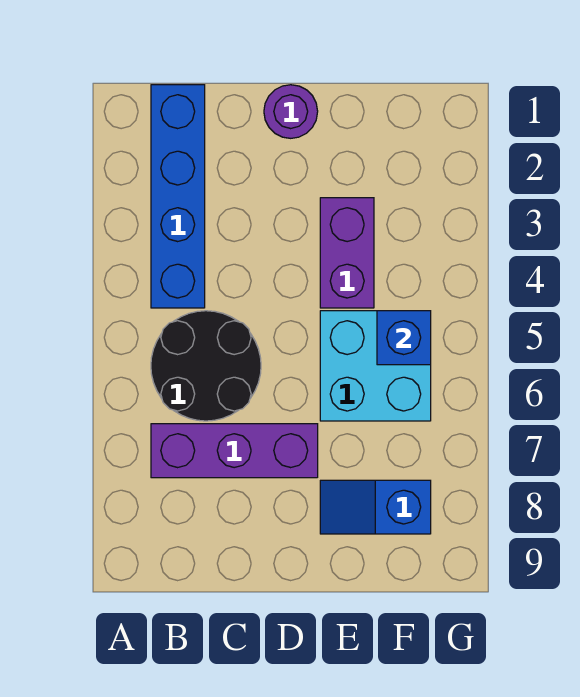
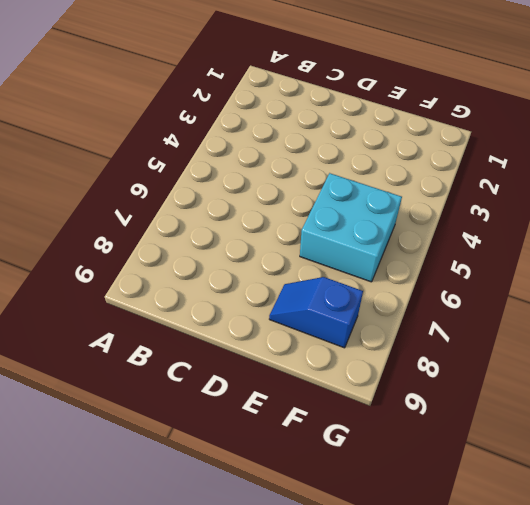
none -> blue brick B1:B4 level 1
none -> black round brick B5:C6 level 1

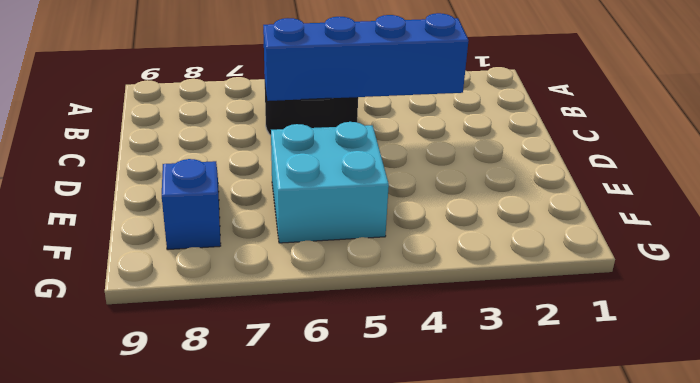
blue brick C3:C6 level 2 -> blue brick B1:B4 level 1
none -> purple brick B7:D7 level 1
none -> purple round brick D1 level 1

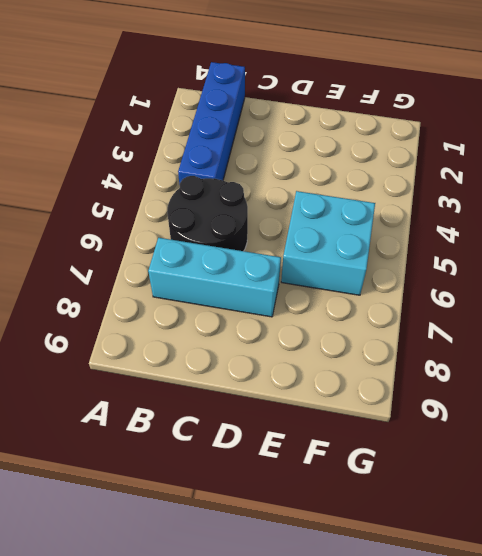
cyan brick B7:D7 level 1 -> purple brick B7:D7 level 1
none -> purple round brick D1 level 1
none -> purple brick E3:E4 level 1

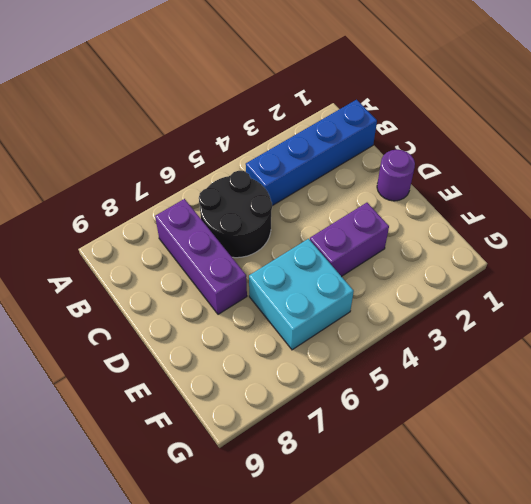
none -> blue slope E8:F8 level 1 top F
none -> blue brick F5 level 2

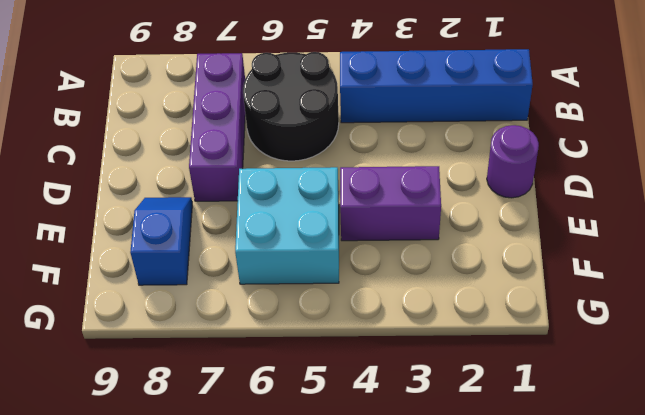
none -> blue brick F5 level 2

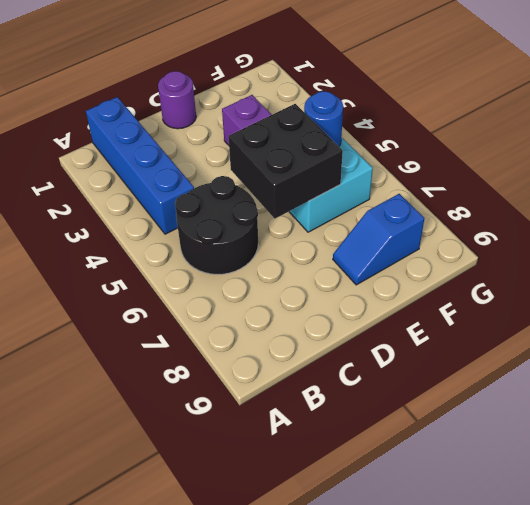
black brick D5:E6 level 2 -> none
blue round brick F5 level 2 -> blue brick F5 level 2
none -> purple brick B7:D7 level 1

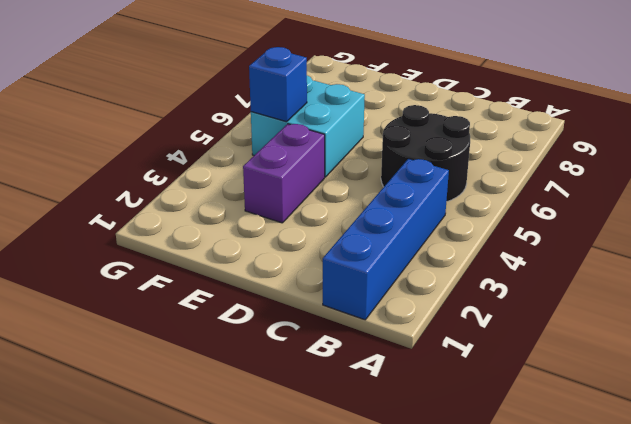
none -> purple brick B7:D7 level 1
none -> purple round brick D1 level 1

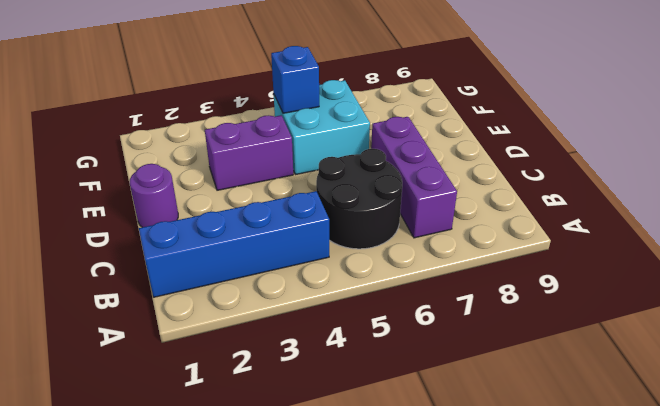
none -> blue slope E8:F8 level 1 top F

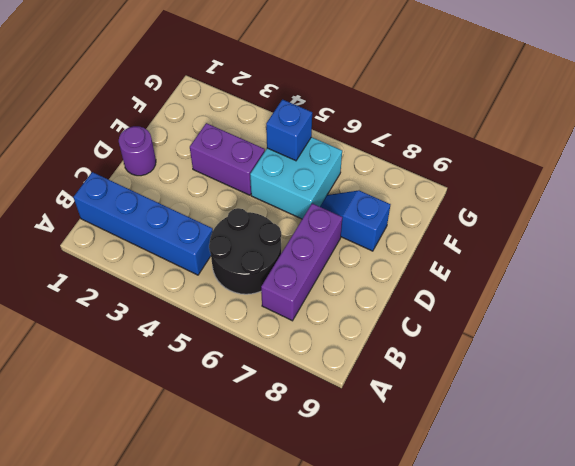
blue slope E7:E8 level 1 top 8 -> blue slope E8:F8 level 1 top F

